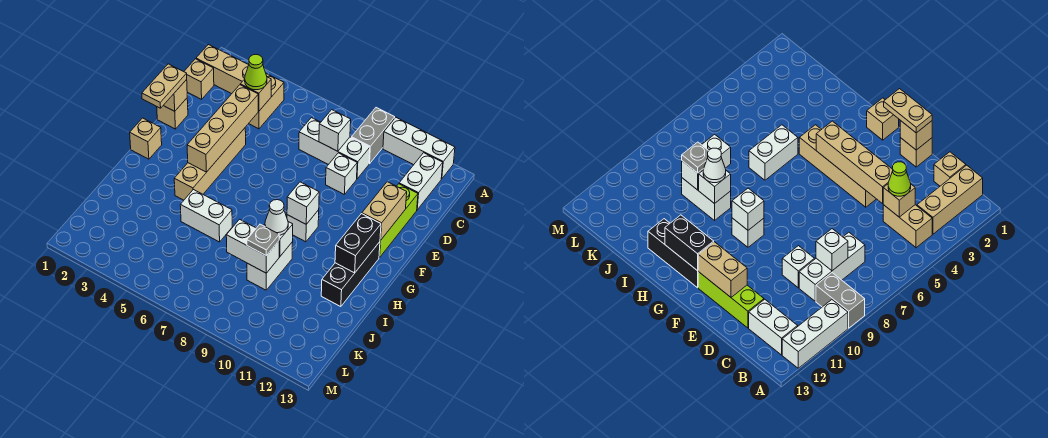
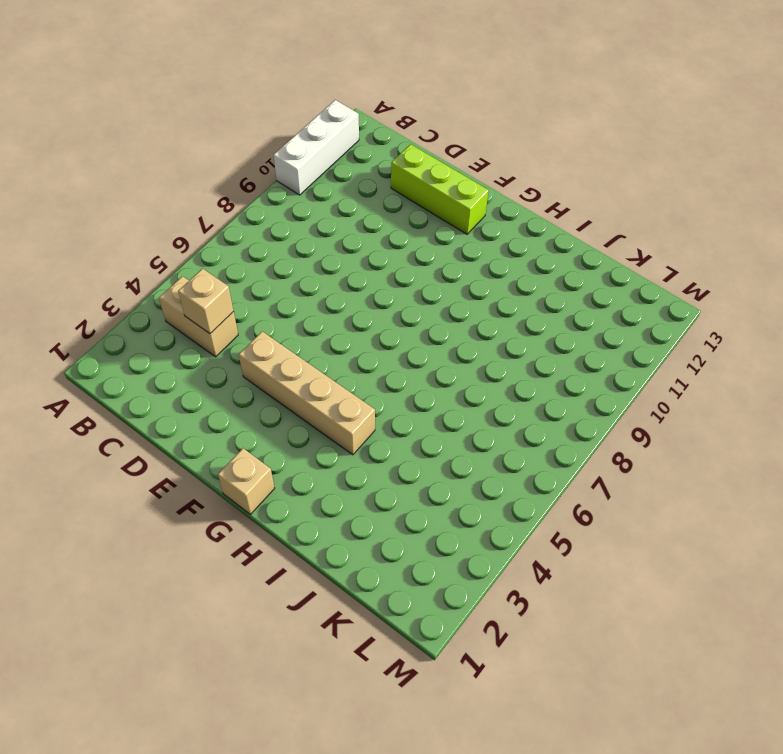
none -> grey brick A9:B9 level 1
none -> tan brick B1:B3 level 1
none -> white brick B12:C12 level 1

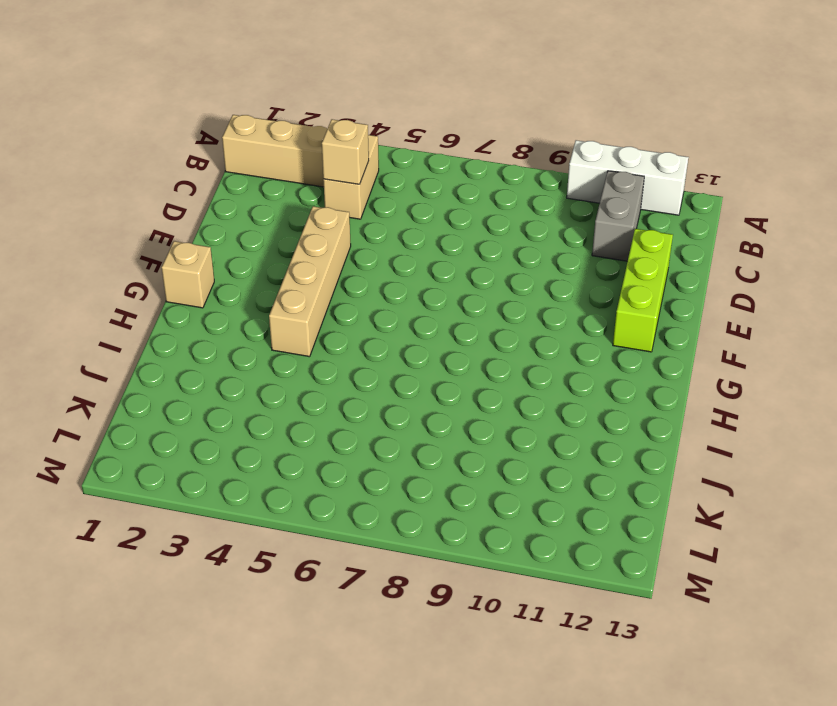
grey brick B11:C11 level 1 -> grey brick A9:B9 level 1
none -> white brick B12:C12 level 1
none -> tan brick C1 level 1
none -> white brick C7:C9 level 1

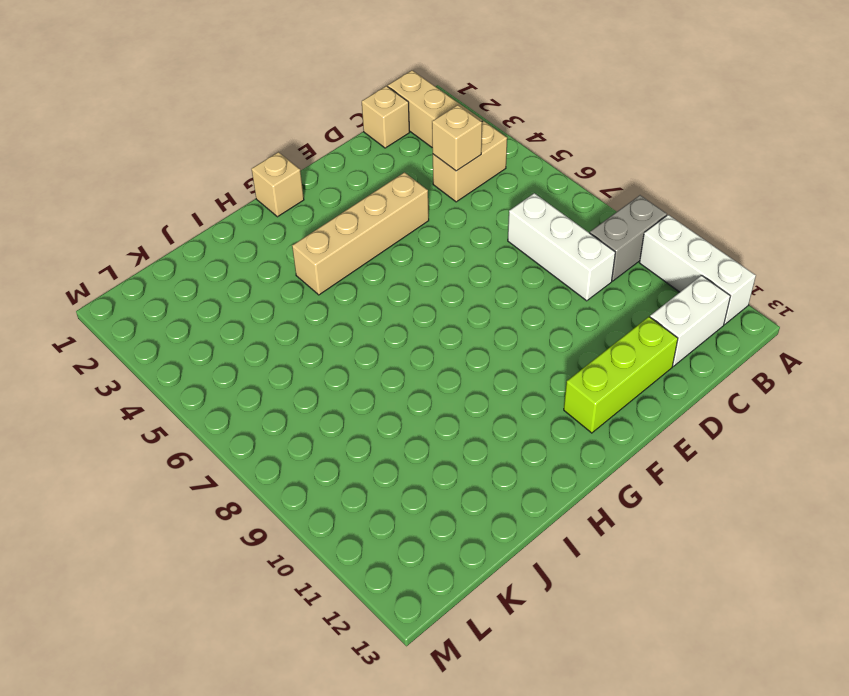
none -> white brick D9 level 1
none -> tan brick E1 level 1
none -> white brick G9 level 1

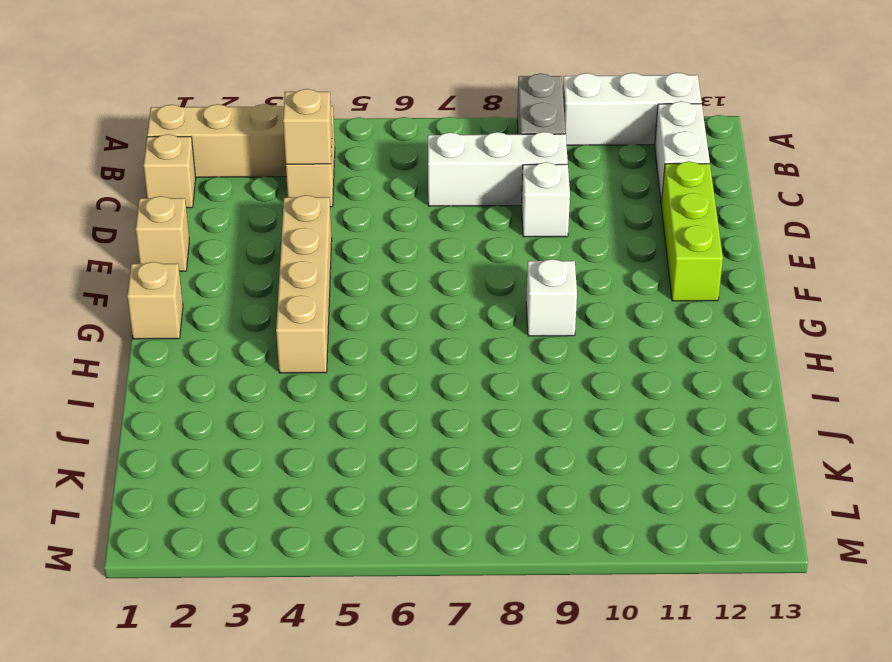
none -> black brick G12:I12 level 1
none -> white brick I5:I6 level 1
none -> white brick I9:J9 level 1

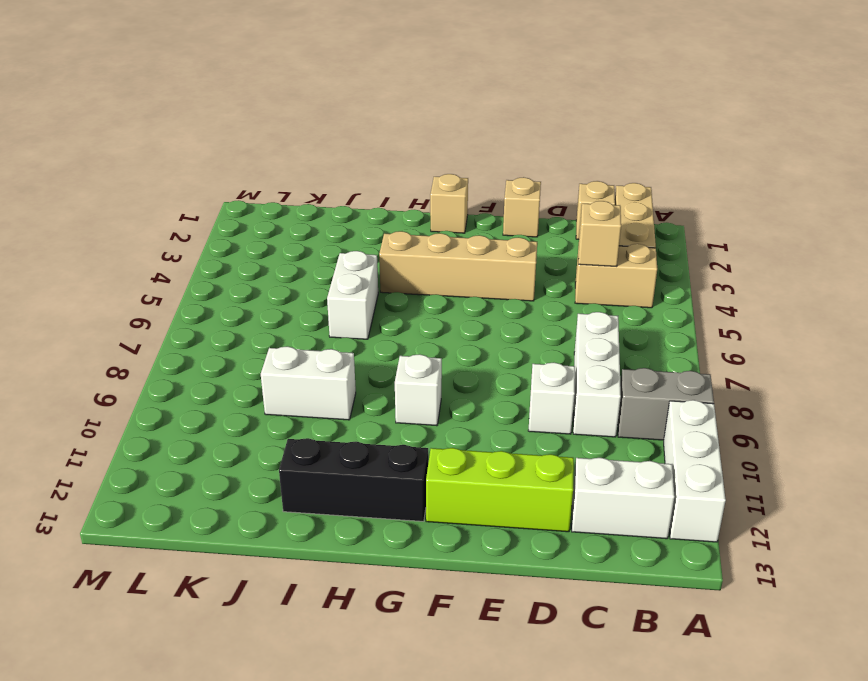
none -> white brick C8 level 2
none -> tan brick D4:G4 level 2
none -> tan brick E1 level 2

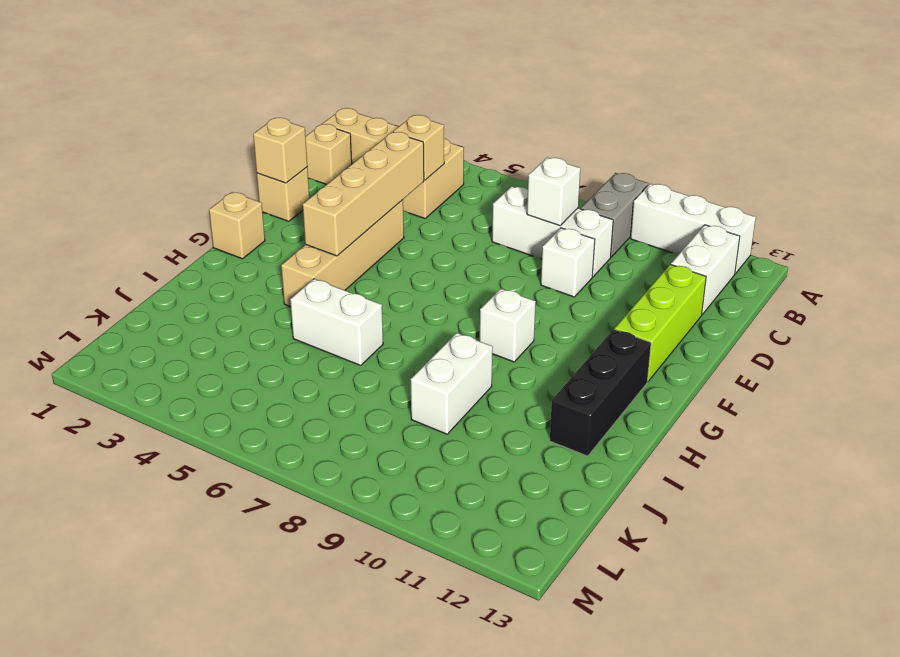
none -> tan brick E12:F12 level 2
none -> white brick G9 level 2
none -> black brick G12:H12 level 2

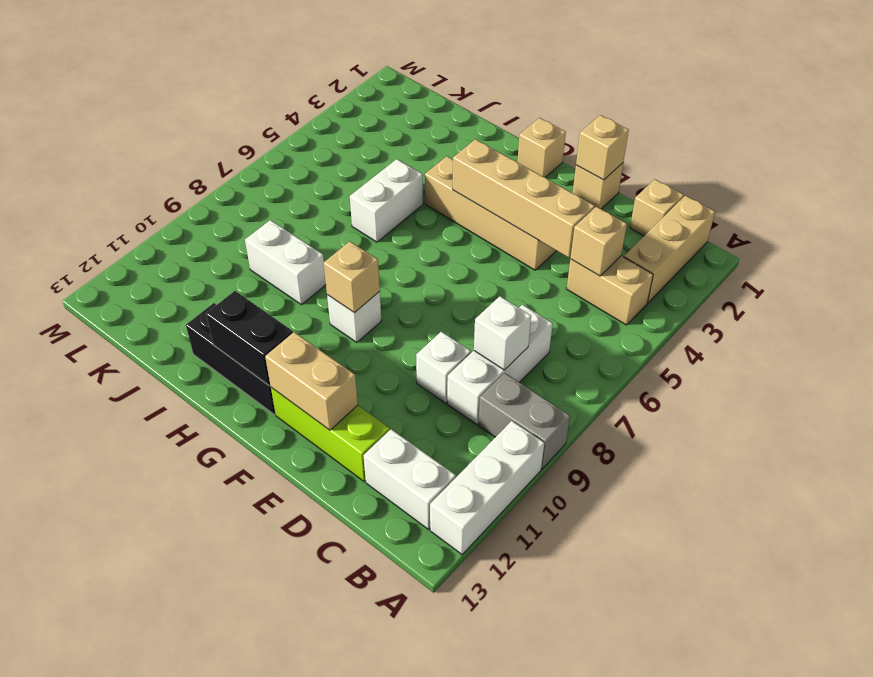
tan brick G9 level 2 -> white brick G9 level 2
none -> white brick I9 level 2
none -> white brick J8:J9 level 2
none -> lime cone C4 level 3

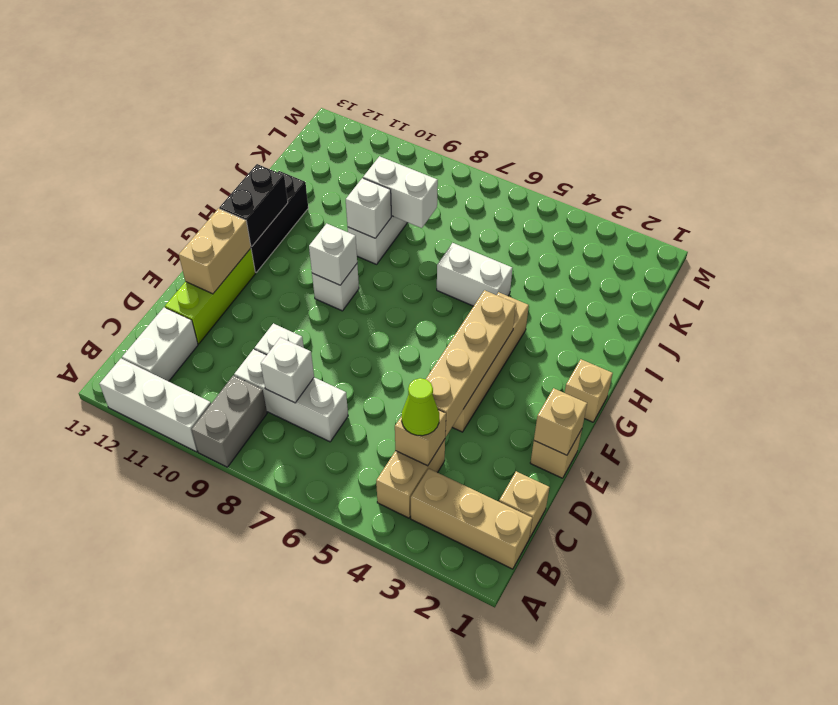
none -> tan plate E1:F1 level 3
none -> white cone I9 level 3
none -> grey plate J9 level 3

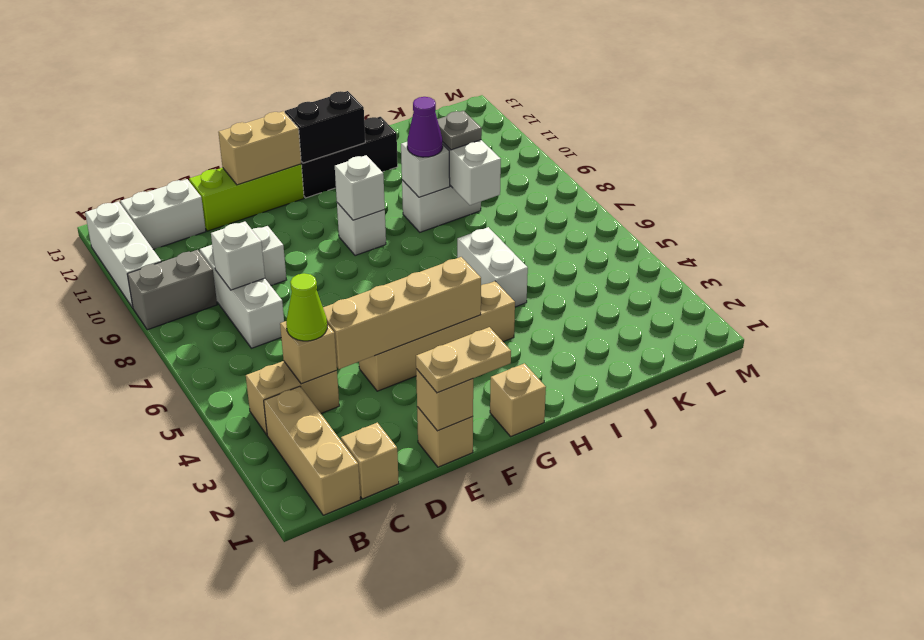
purple cone I9 level 3 -> white cone I9 level 3

